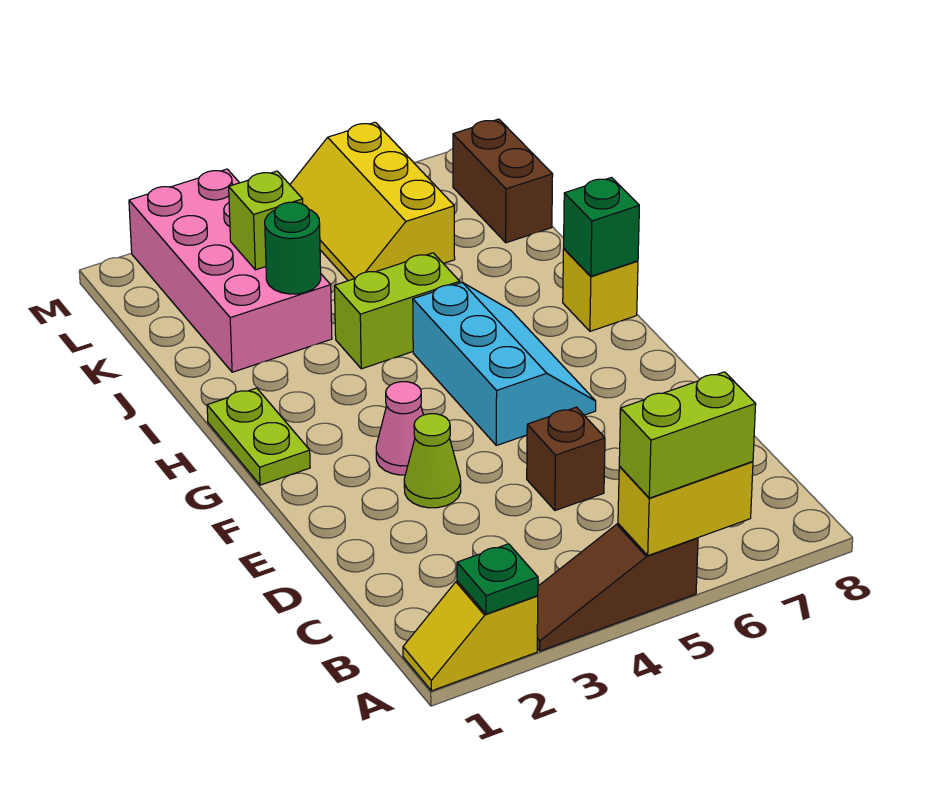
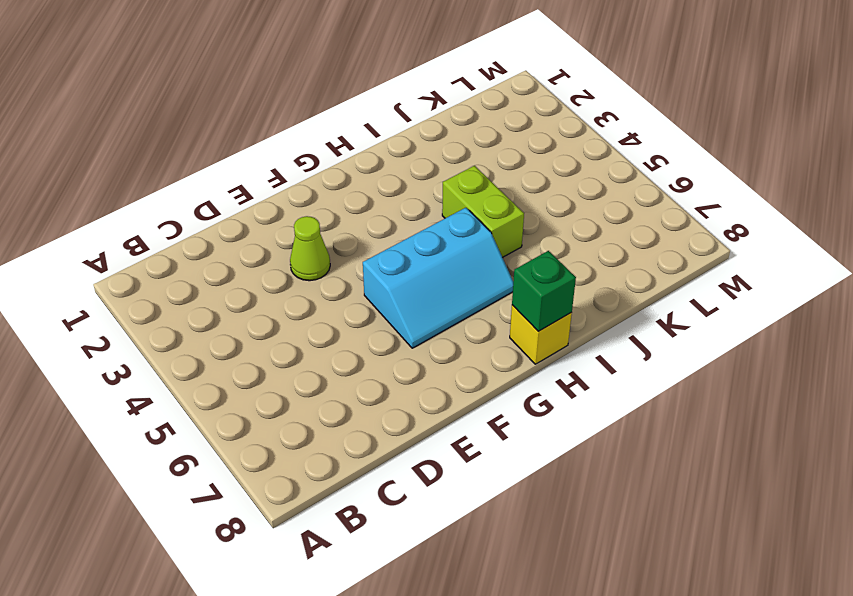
none -> yellow slope A1:A2 level 1 top 2
none -> brown slope A3:A5 level 1 top 5
none -> brown brick D5 level 1

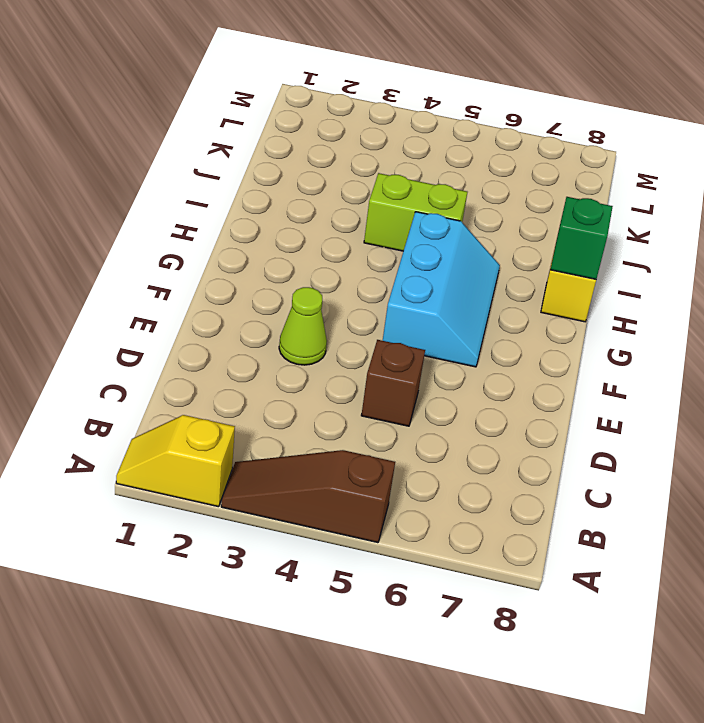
none -> pink cone F3 level 1
none -> lime plate G1:H1 level 1
none -> pink brick J2:M3 level 1

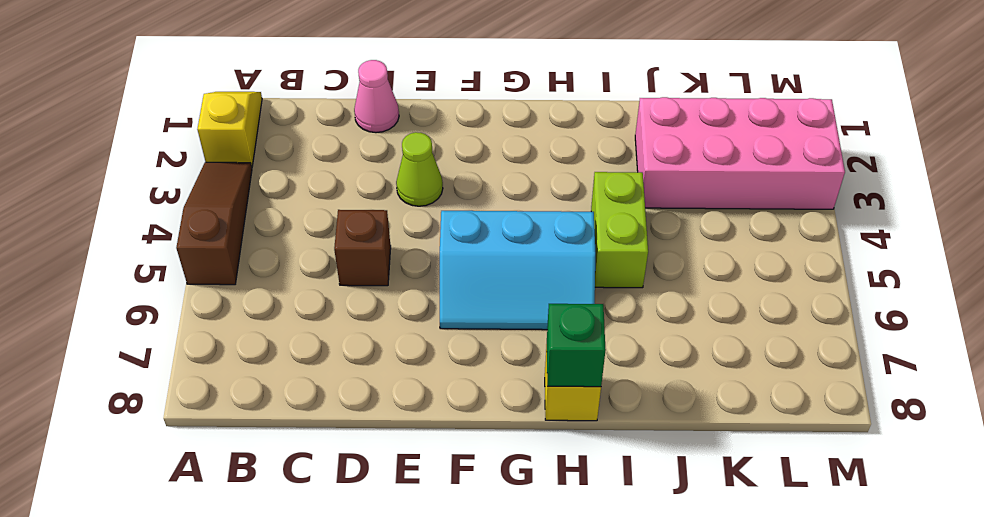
pink cone D1 level 1 -> pink cone F3 level 1
none -> lime plate G1:H1 level 1
none -> yellow slope K5:M6 level 1 top 6
none -> brown brick K8:L8 level 1

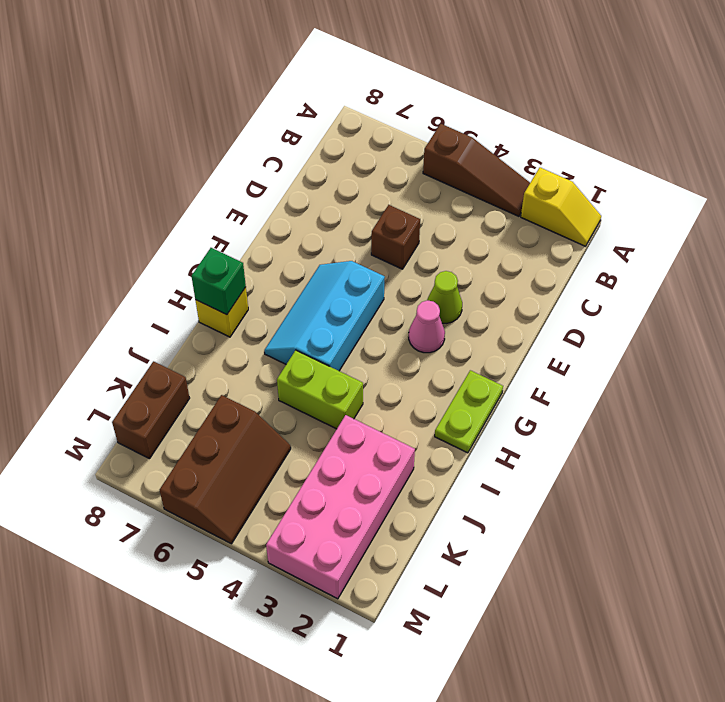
brown slope K5:M6 level 1 top 6 -> yellow slope K5:M6 level 1 top 6
none -> green plate A2 level 2
none -> yellow brick A5:A6 level 2
none -> green round brick J3 level 2

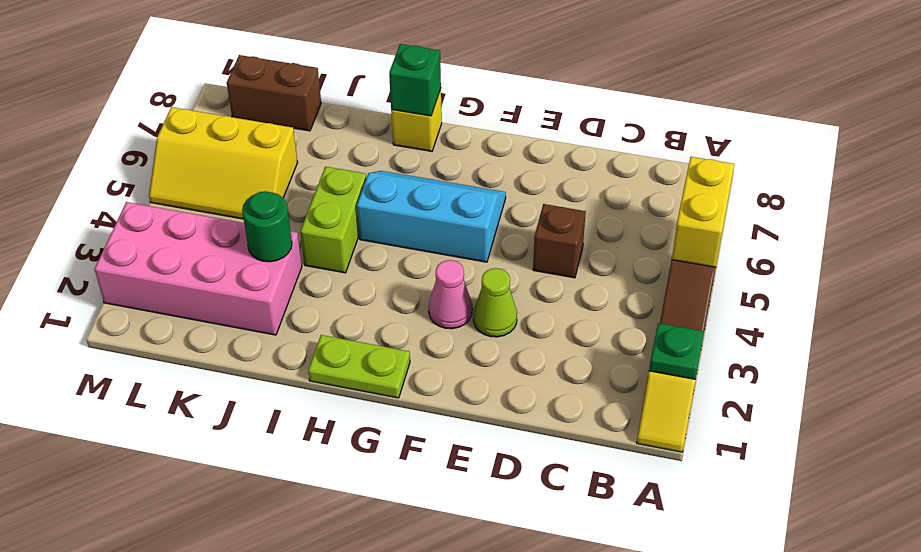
none -> lime brick K3 level 2
none -> lime brick A5:A6 level 3

